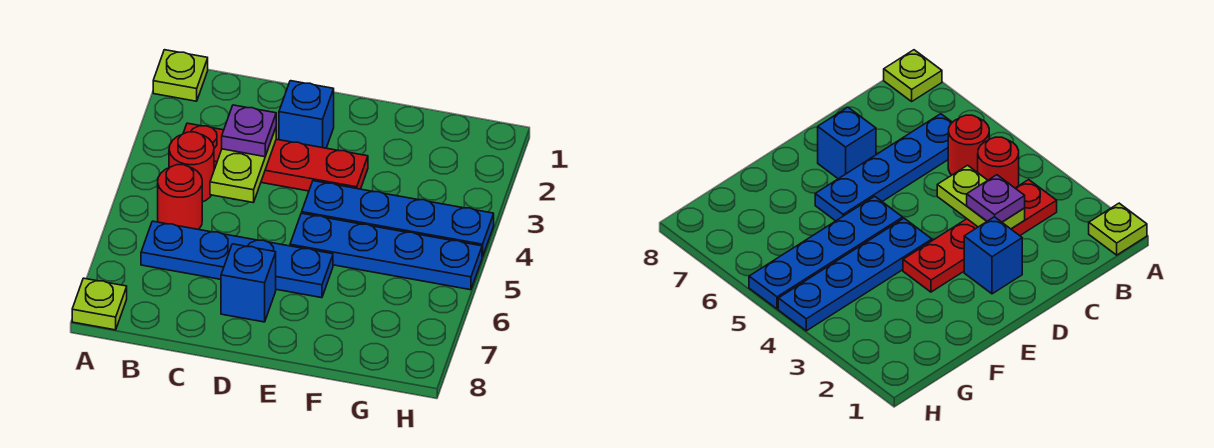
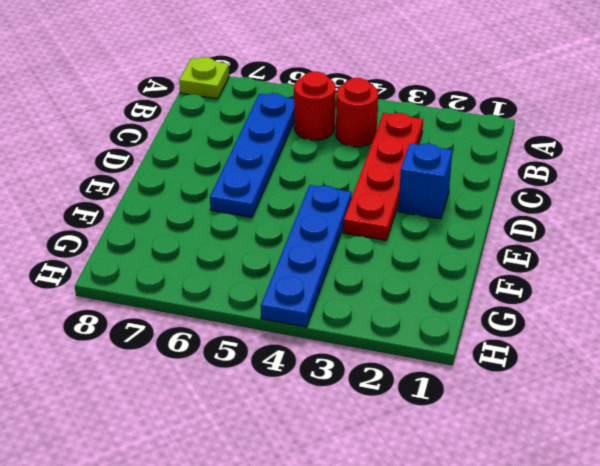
none -> lime plate A1 level 1
none -> blue brick D7 level 1
none -> blue plate E5:H5 level 1

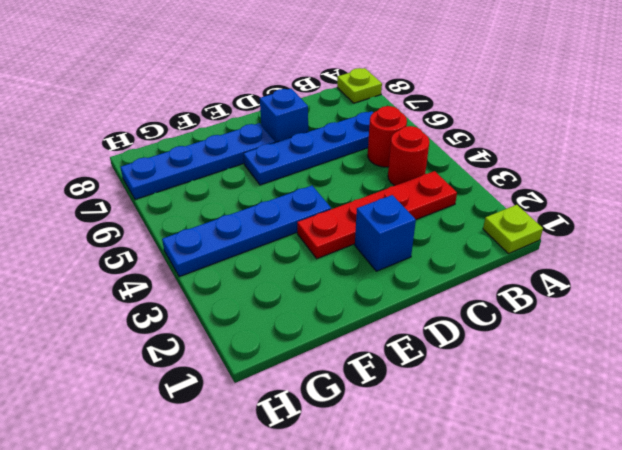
blue plate E7:H7 level 1 -> blue plate E5:H5 level 1
none -> lime plate C3:C4 level 2
none -> purple plate C3 level 3

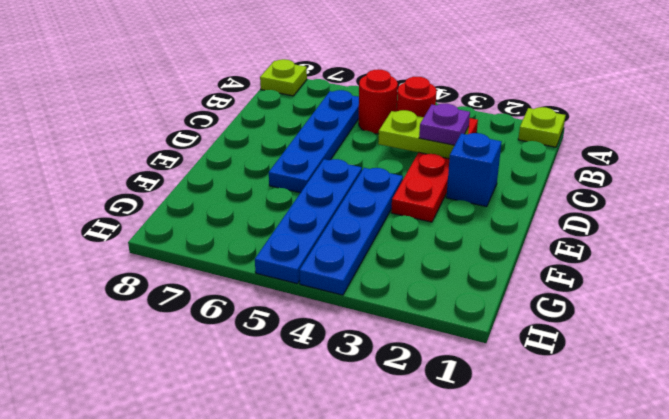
none -> blue brick D7 level 1

